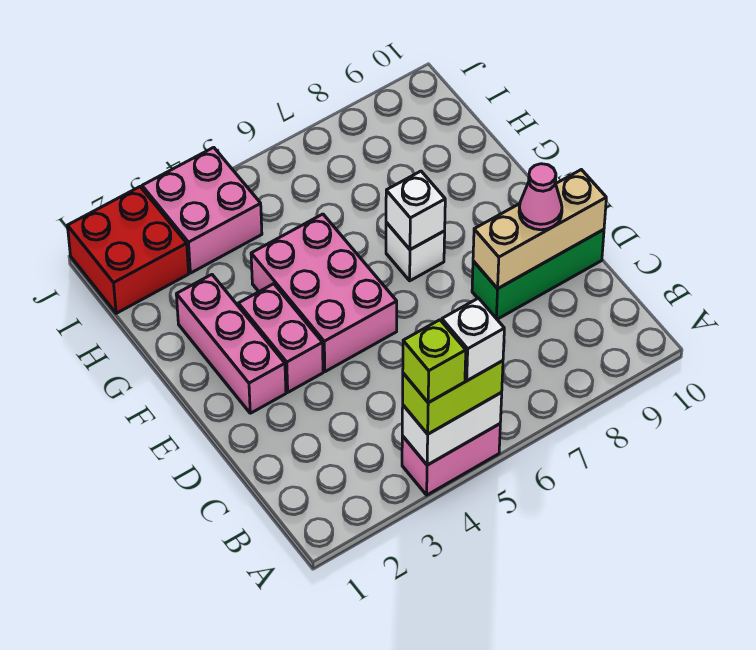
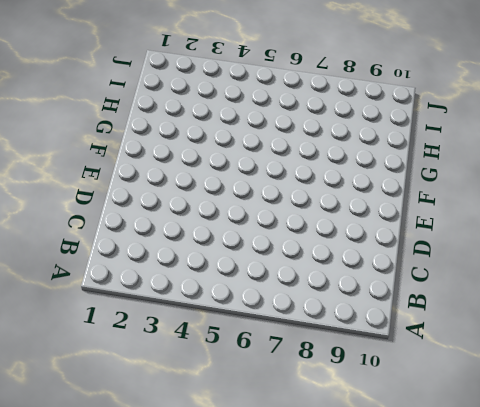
none -> pink brick A4:A5 level 1
none -> green brick D8:D10 level 1
none -> pink brick E2:G2 level 1

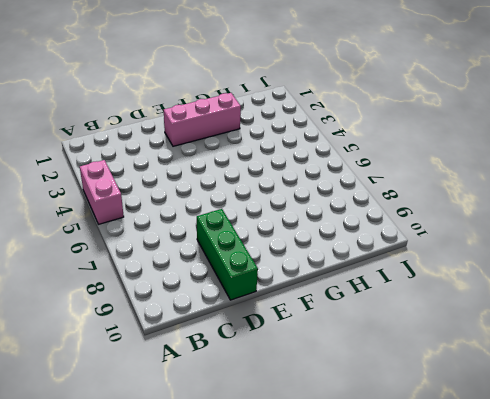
none -> pink brick E3:F3 level 1
none -> pink brick E4:G5 level 1
none -> white brick F7 level 1

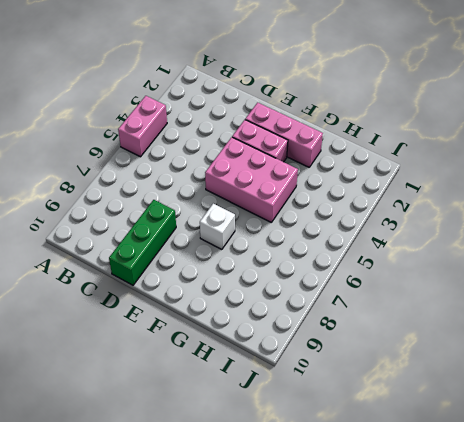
none -> red brick I1:J2 level 1
none -> pink brick I3:J4 level 1
none -> white brick A4:A5 level 2

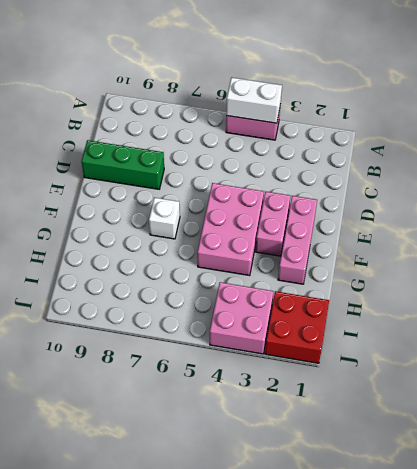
none -> tan brick D8:D10 level 2
none -> white brick F7 level 2
none -> lime brick A4:A5 level 3

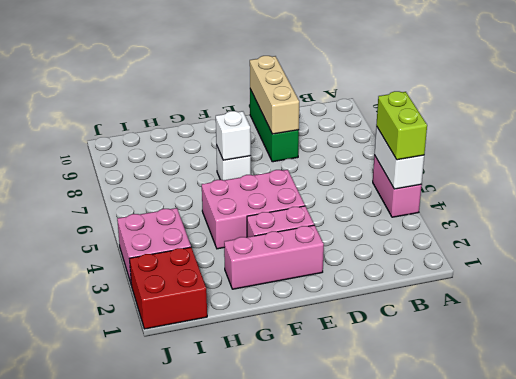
none -> pink cone D9 level 3
none -> lime brick A4 level 4
none -> white brick A5 level 4

